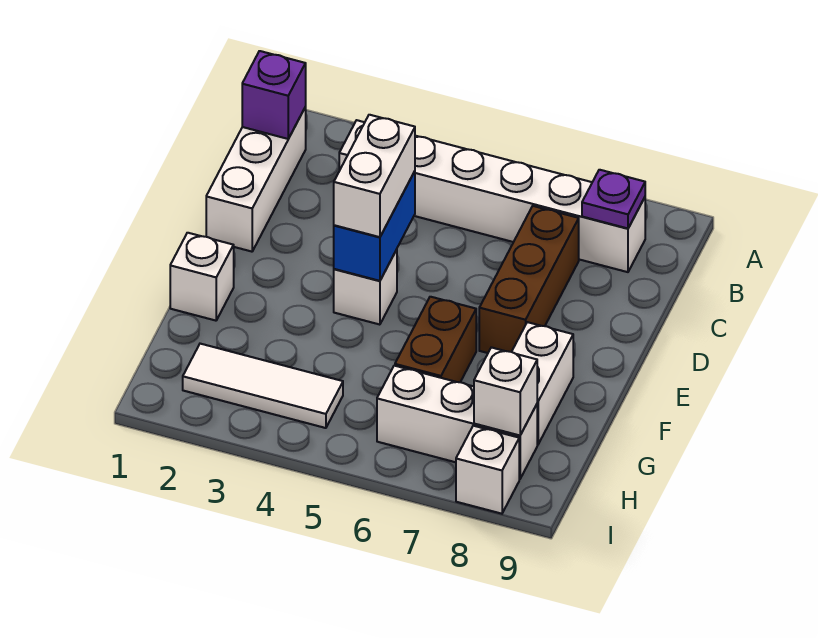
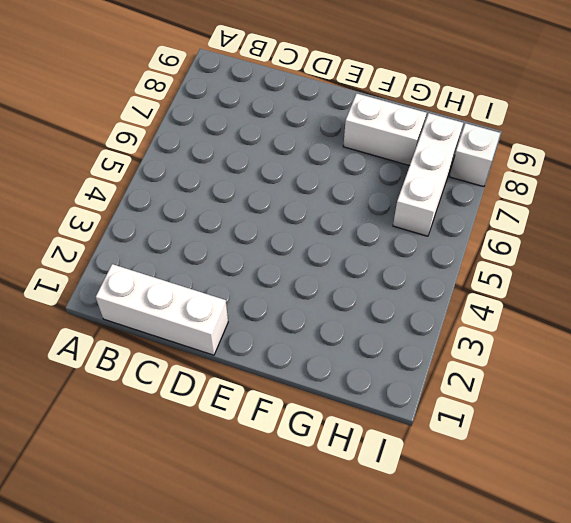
none -> white brick B3:B8 level 1
none -> brown brick C7:E7 level 1
none -> white brick E4 level 1

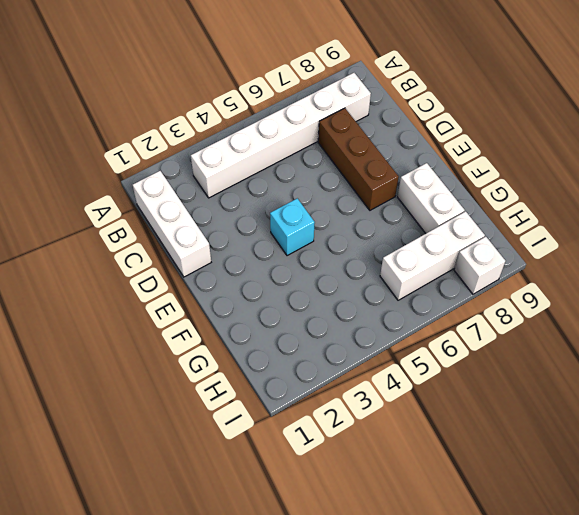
cyan brick E4 level 1 -> white brick E4 level 1
none -> white brick F1 level 1
none -> brown brick F6:G6 level 1
none -> white tile H2:H4 level 1

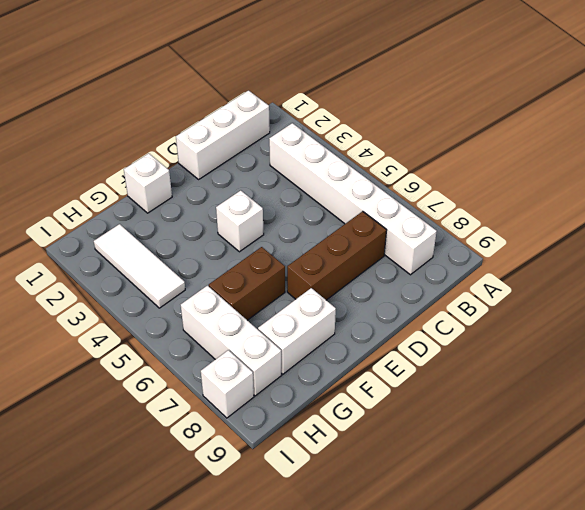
none -> purple brick B1 level 2
none -> purple plate B8 level 2
none -> blue brick D4:E4 level 2

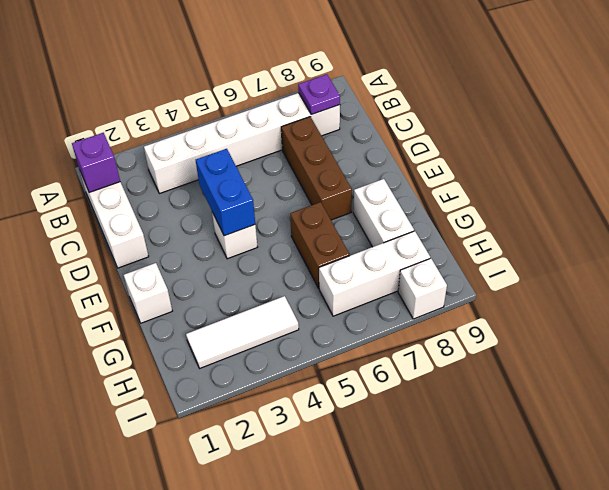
none -> white brick H8 level 2
none -> white brick D4:E4 level 3

